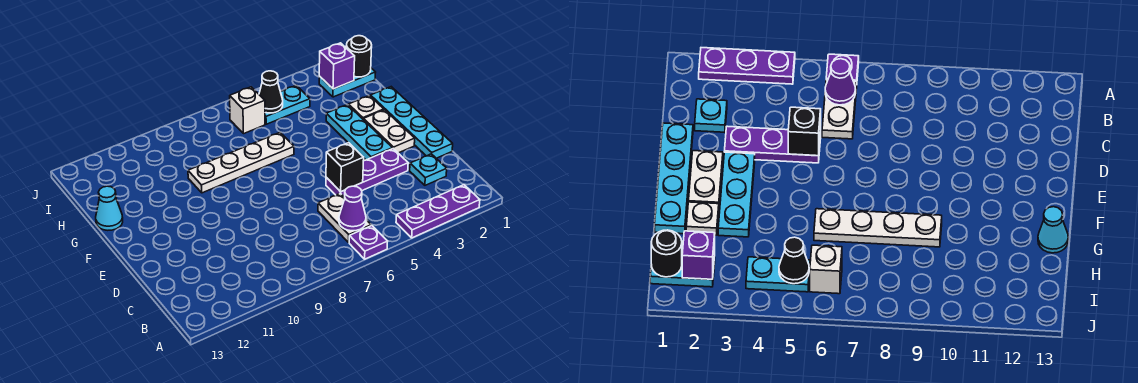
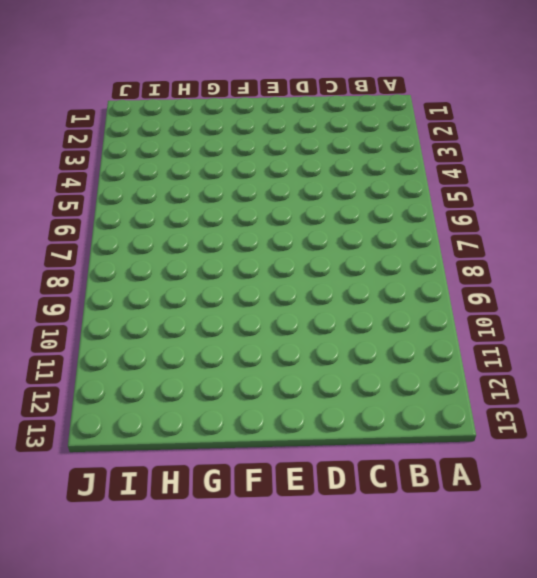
none -> purple plate A2:A4 level 1
none -> purple plate A6 level 1
none -> white plate B6:C6 level 1

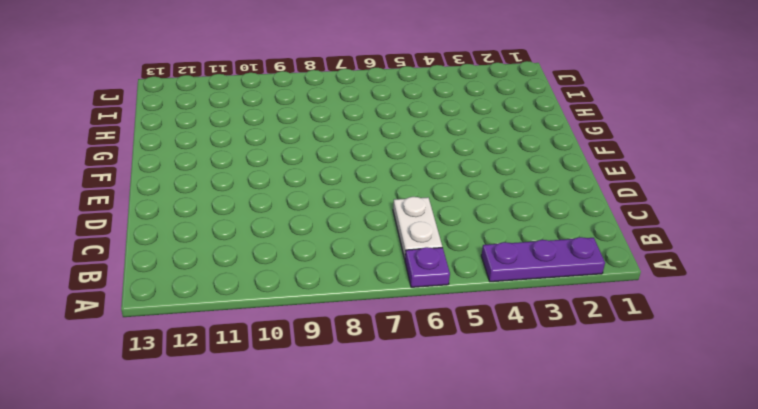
none -> cyan plate C2 level 1
none -> cyan plate D1:G1 level 1
none -> purple plate D3:D5 level 1

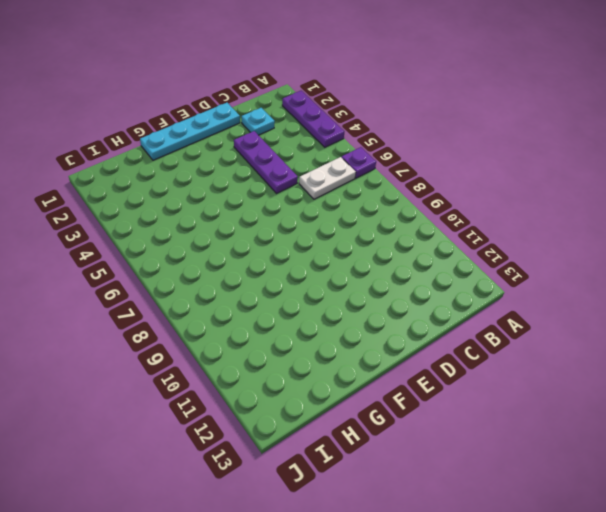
none -> white plate E2:F2 level 1
none -> cyan plate E3:G3 level 1
none -> white plate G2 level 1

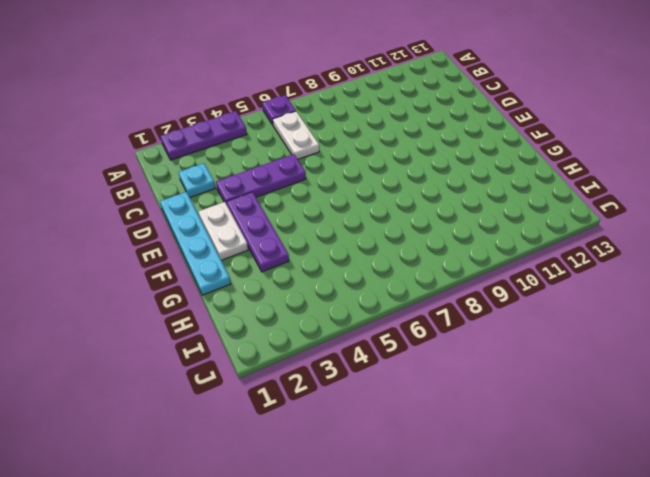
purple plate E3:G3 level 1 -> cyan plate E3:G3 level 1
none -> white plate G2 level 1
none -> white plate G6:G9 level 1
none -> cyan cone G13 level 1

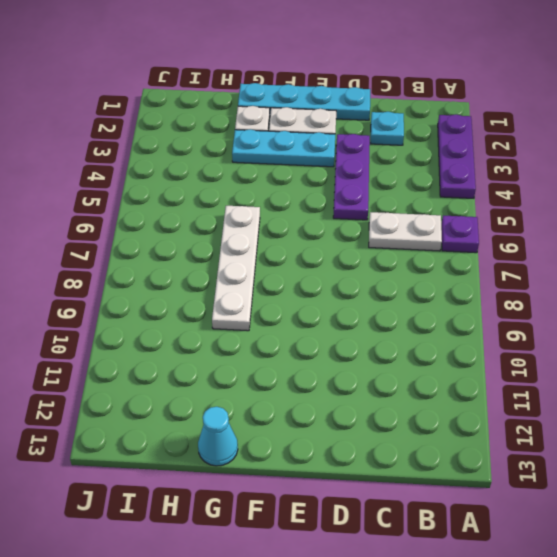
none -> cyan plate I1:I2 level 1
none -> cyan plate I4:I5 level 1
none -> white brick I6 level 1

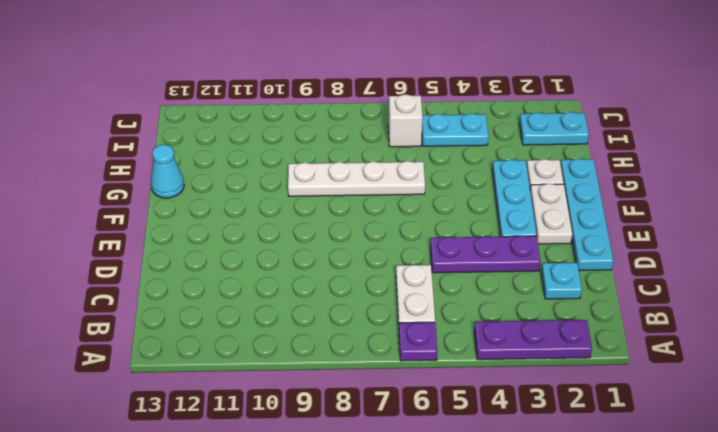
none -> purple cone B6 level 2
none -> black brick D5 level 2
none -> black round brick I1 level 2

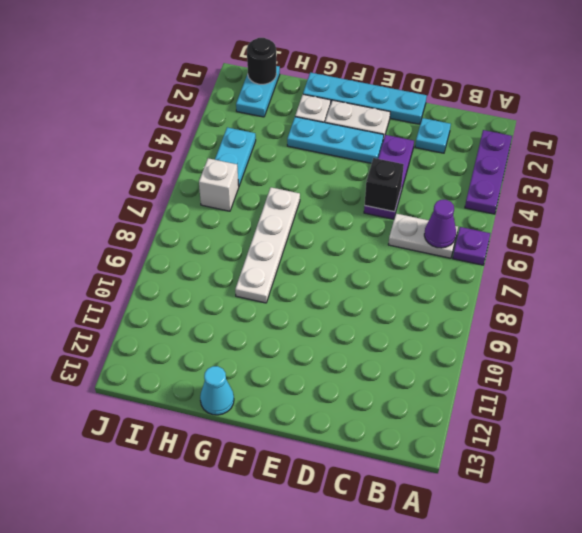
none -> purple brick I2 level 2
none -> black cone I5 level 2

